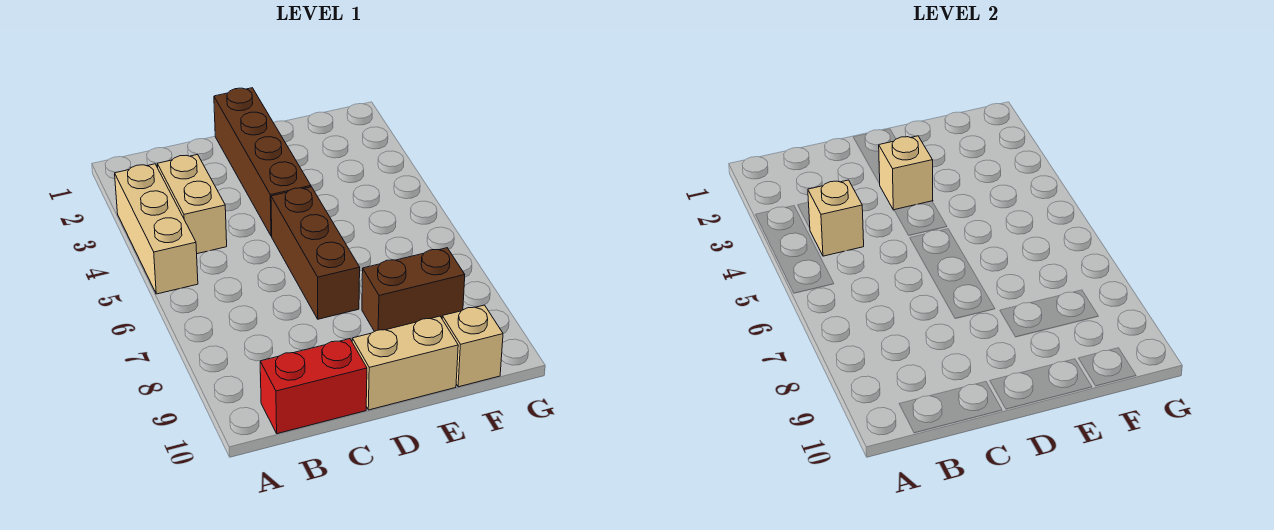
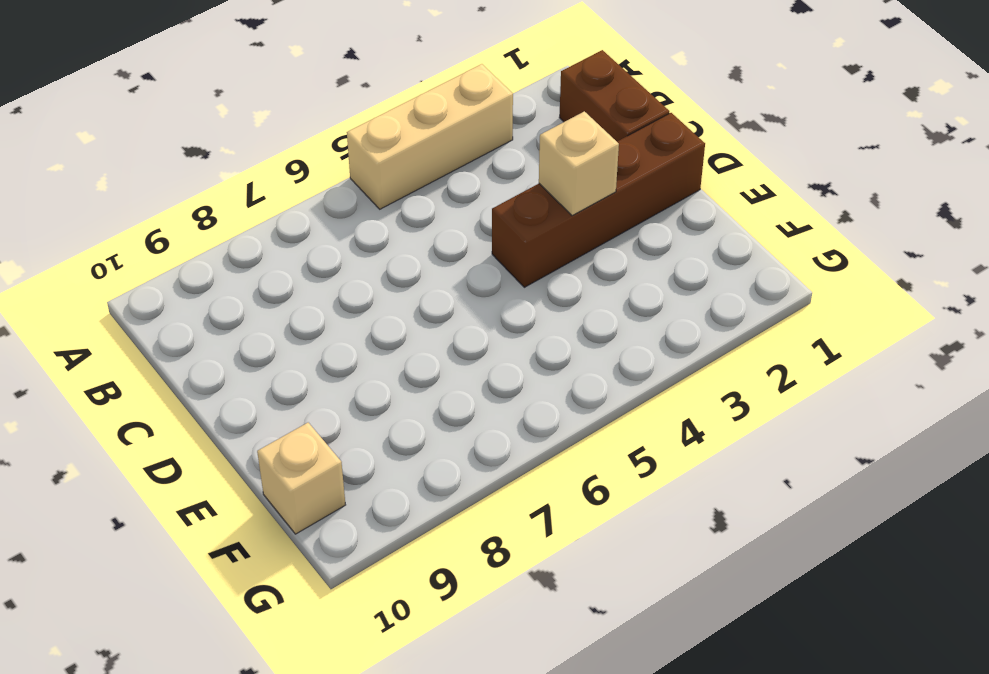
brown brick B1:C1 level 1 -> brown brick E8:F8 level 1
none -> tan brick B3:B4 level 1
none -> red brick B10:C10 level 1

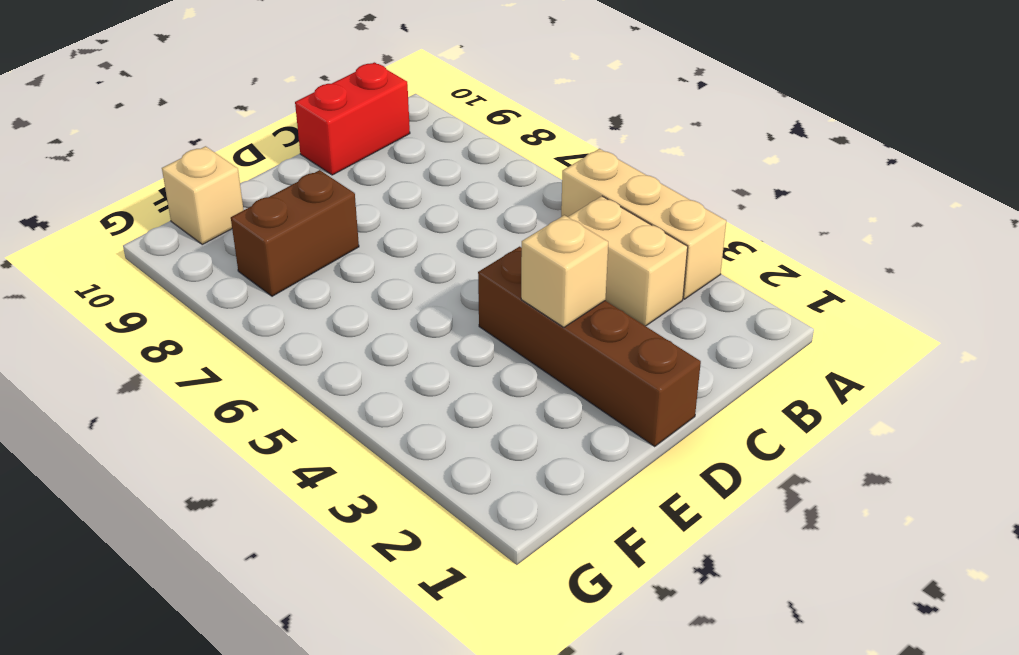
none -> brown brick D5:D7 level 1
none -> tan brick D10:E10 level 1

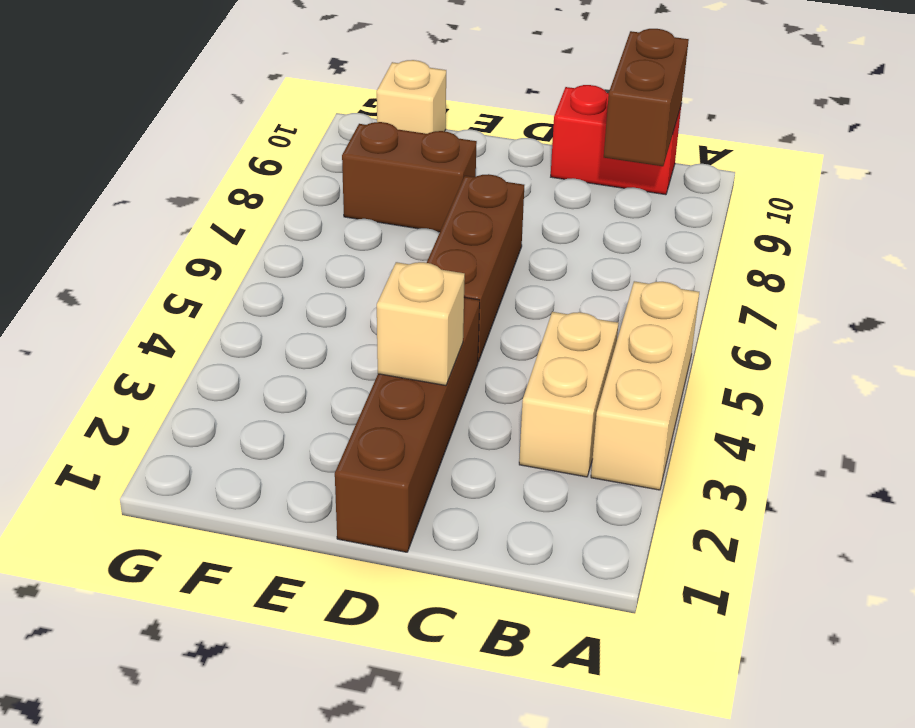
brown brick B9:B10 level 2 -> none
none -> tan brick D10:E10 level 1
none -> tan brick B4 level 2

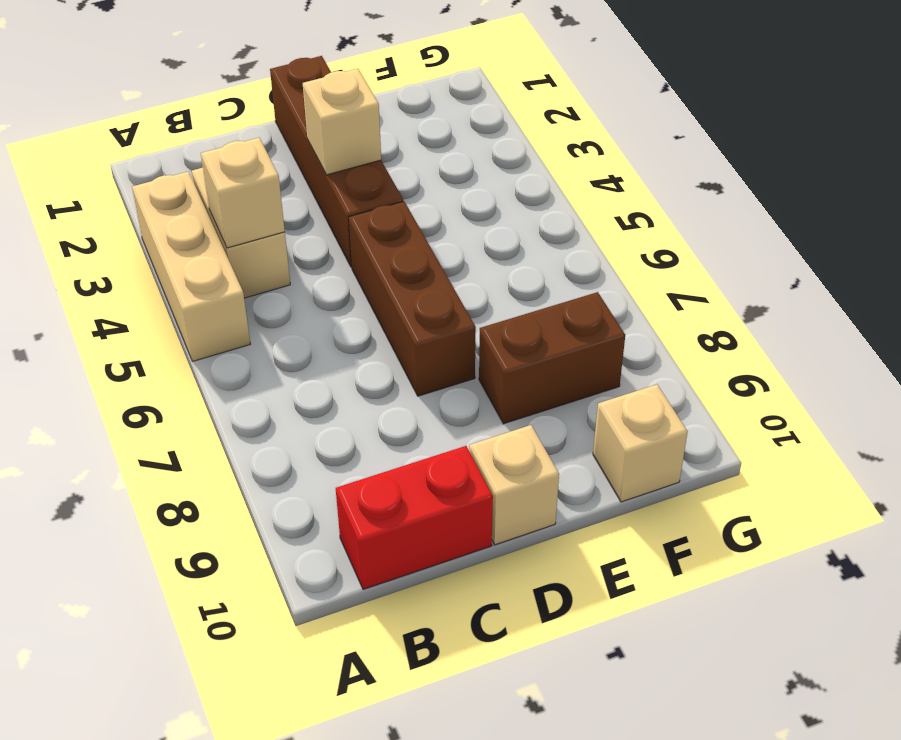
tan brick D10 level 1 -> tan brick D10:E10 level 1

